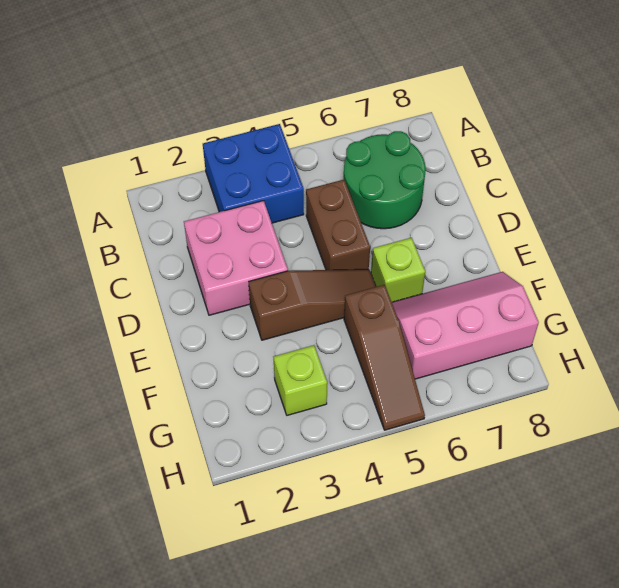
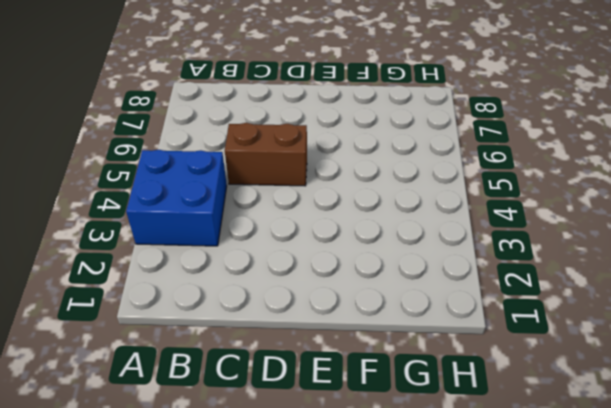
none -> green round brick B6:C7 level 1
none -> pink brick C2:D3 level 1

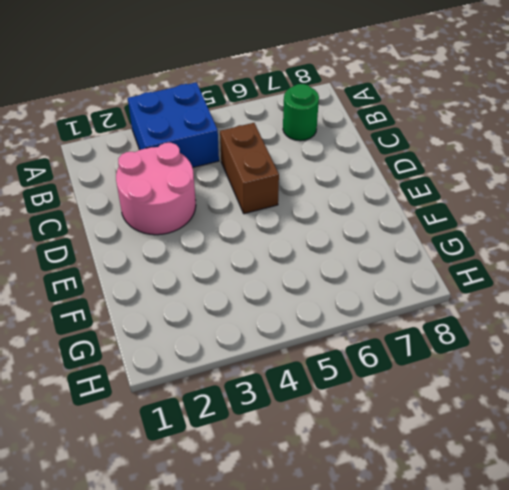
green round brick B7 level 1 -> green round brick B6:C7 level 1
pink round brick C2:D3 level 1 -> pink brick C2:D3 level 1
none -> brown slope E3:E5 level 1 top 3
none -> lime brick E6 level 1

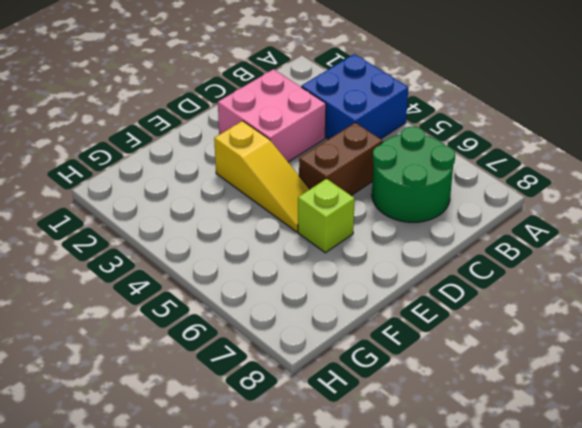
yellow slope E3:E5 level 1 top 3 -> brown slope E3:E5 level 1 top 3
none -> brown slope F5:H5 level 1 top F
none -> pink slope F6:G8 level 1 top G

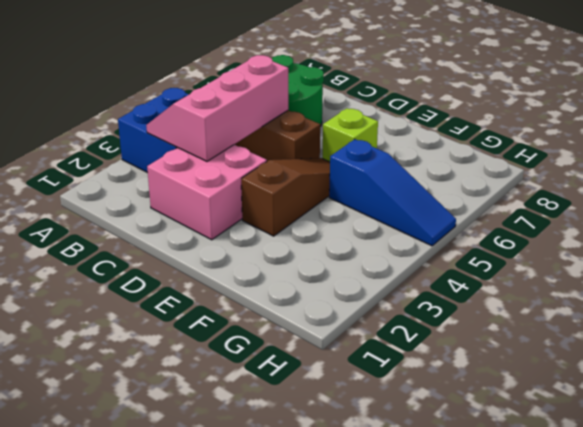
pink slope B3:C5 level 2 top C -> pink slope F6:G8 level 1 top G
blue slope F5:H5 level 1 top F -> brown slope F5:H5 level 1 top F
none -> lime brick G3 level 1

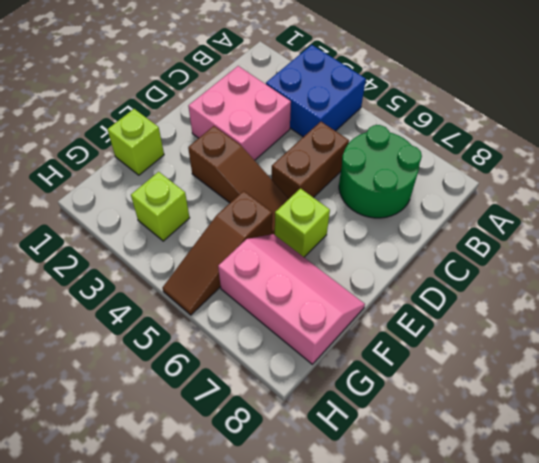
lime brick F1 level 1 -> none

